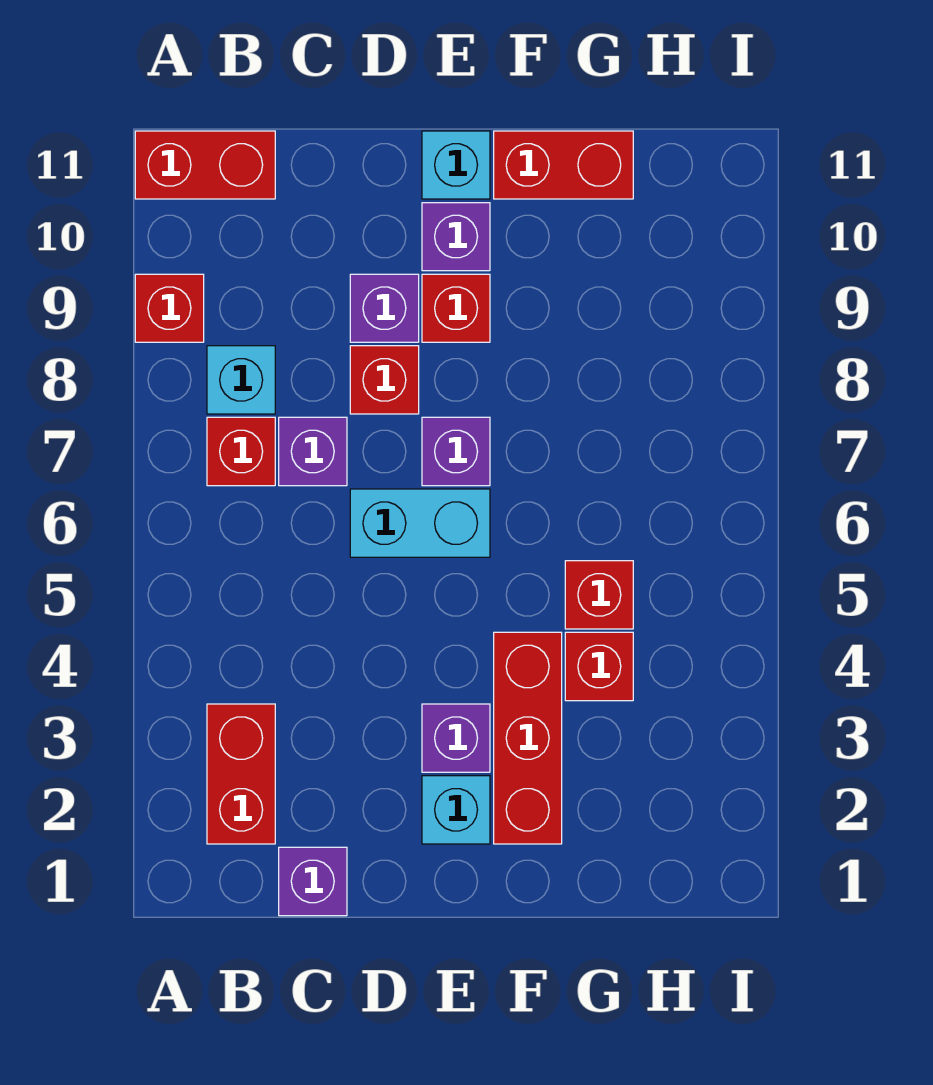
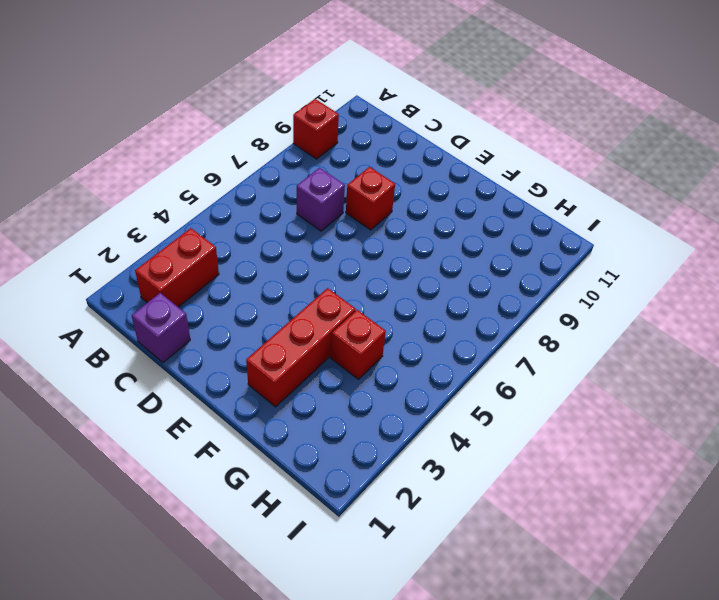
none -> red brick A11:B11 level 1
none -> red brick B7 level 1
none -> cyan brick B8 level 1

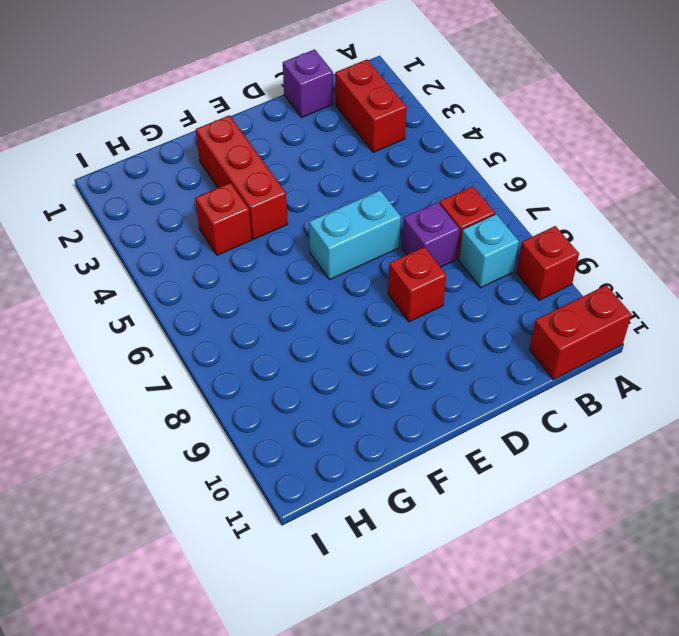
none -> purple brick D9 level 1
none -> cyan brick E2 level 1
none -> purple brick E3 level 1

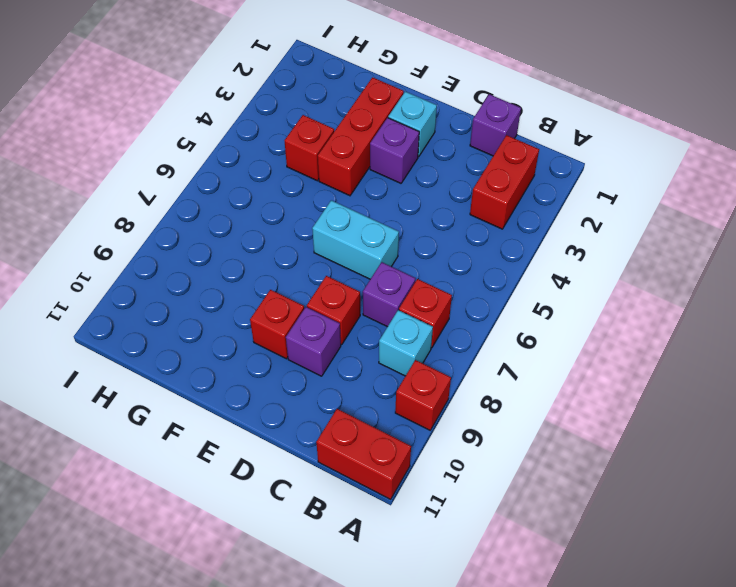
none -> purple brick E7 level 1
none -> purple brick E10 level 1
none -> cyan brick E11 level 1

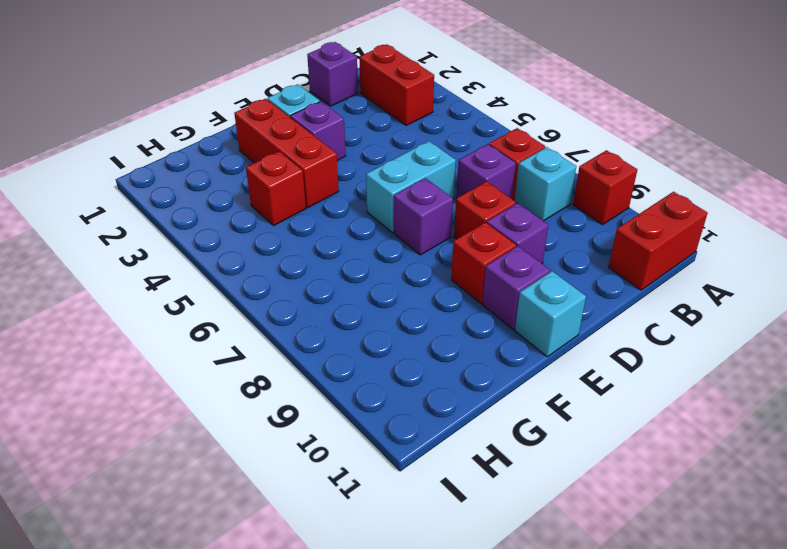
none -> red brick F11:G11 level 1
none -> red brick G5 level 1

